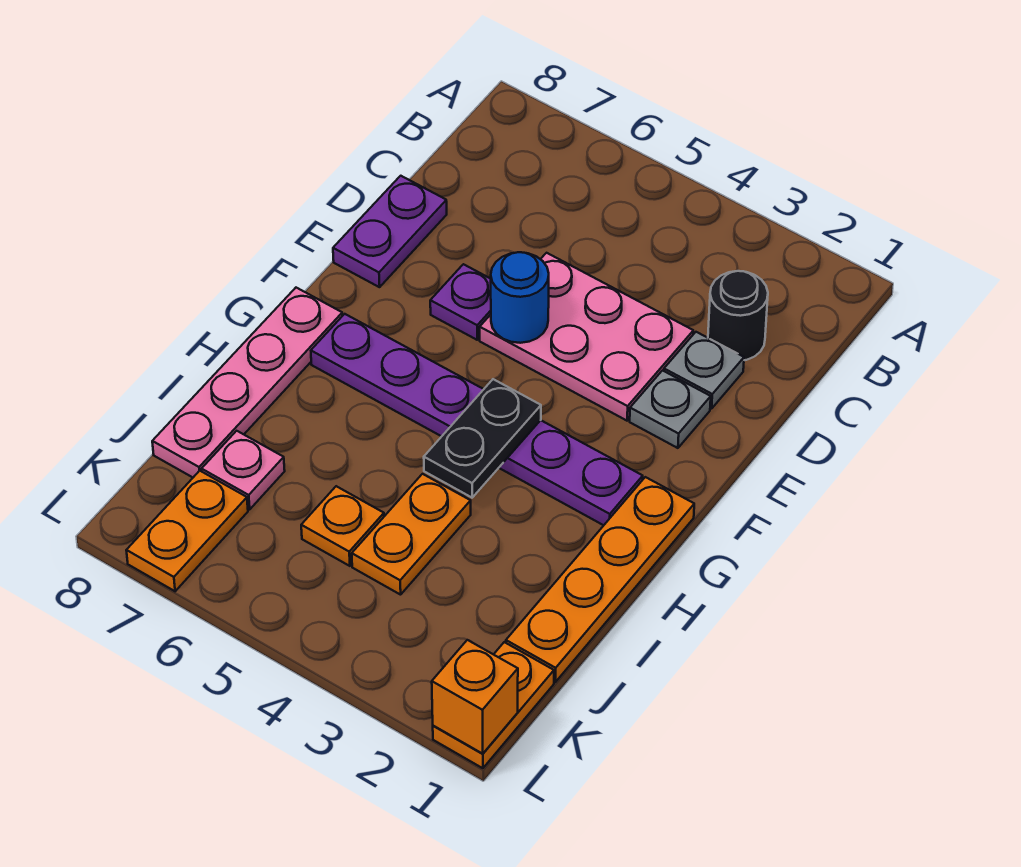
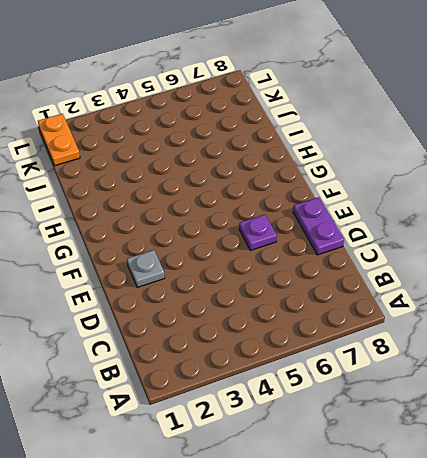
none -> black round brick C2 level 1
none -> grey plate D2 level 1
none -> pink plate D3:E5 level 1

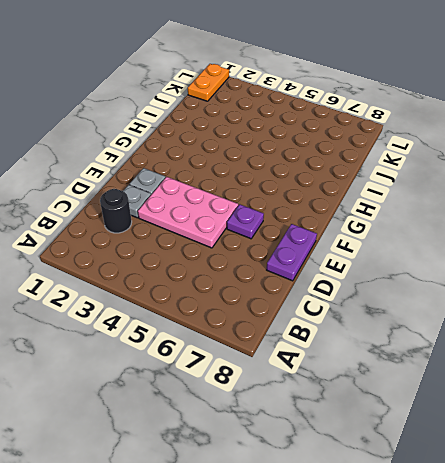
none -> orange plate G1:J1 level 1
none -> purple plate G2:G7 level 1
none -> pink plate G8:J8 level 1

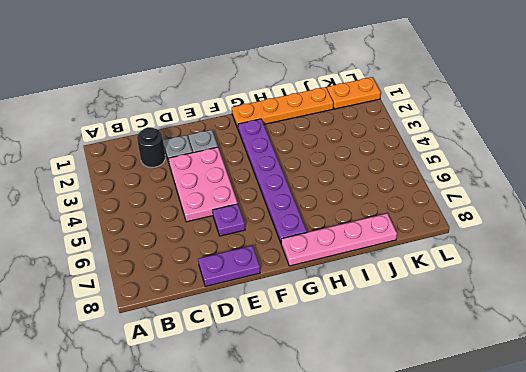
none -> orange plate I4:J4 level 1
none -> orange plate J5 level 1
none -> pink plate J7 level 1

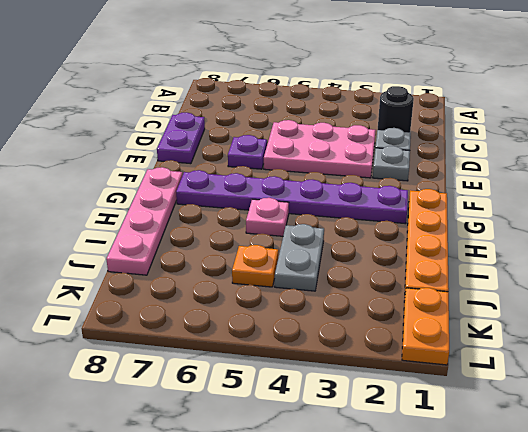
pink plate H5 level 1 -> pink plate J7 level 1
grey plate I4:J4 level 1 -> orange plate I4:J4 level 1
none -> orange plate K7:L7 level 1
none -> blue round brick E5 level 2
none -> black plate G4:H4 level 2

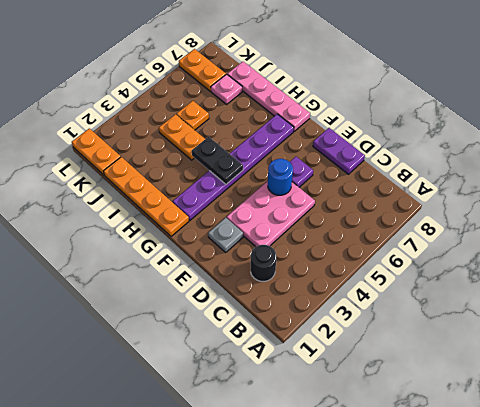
none -> grey plate D2 level 1
none -> orange brick L1 level 2

